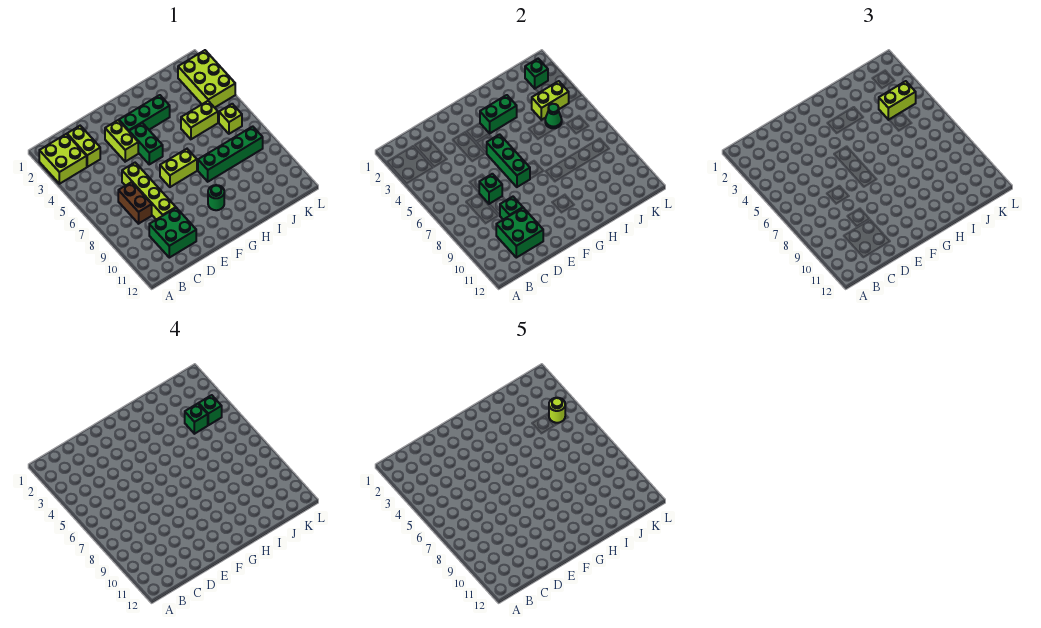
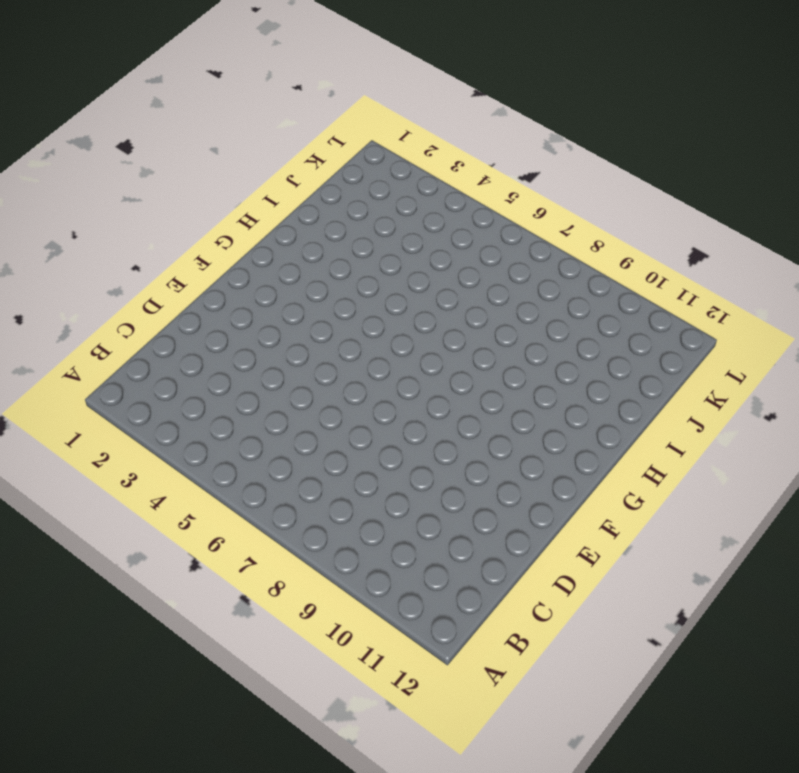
none -> lime brick A2:B3 level 1
none -> lime brick C2:C3 level 1
none -> brown brick C7:C8 level 1

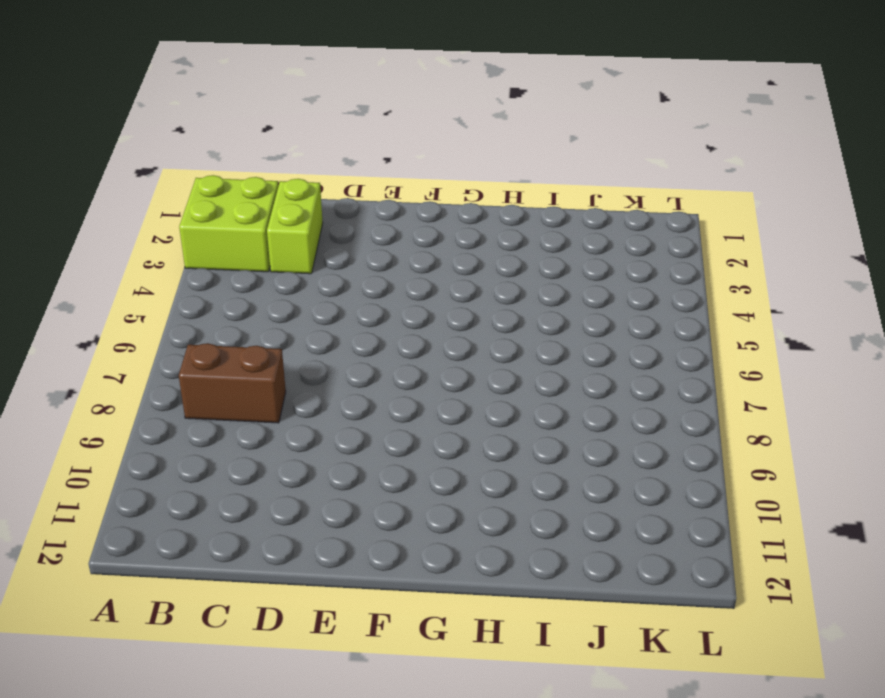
brown brick B8:C8 level 1 -> brown brick C7:C8 level 1
none -> green brick C10:D11 level 1
none -> lime brick D6:D9 level 1
none -> lime brick E3:E4 level 1

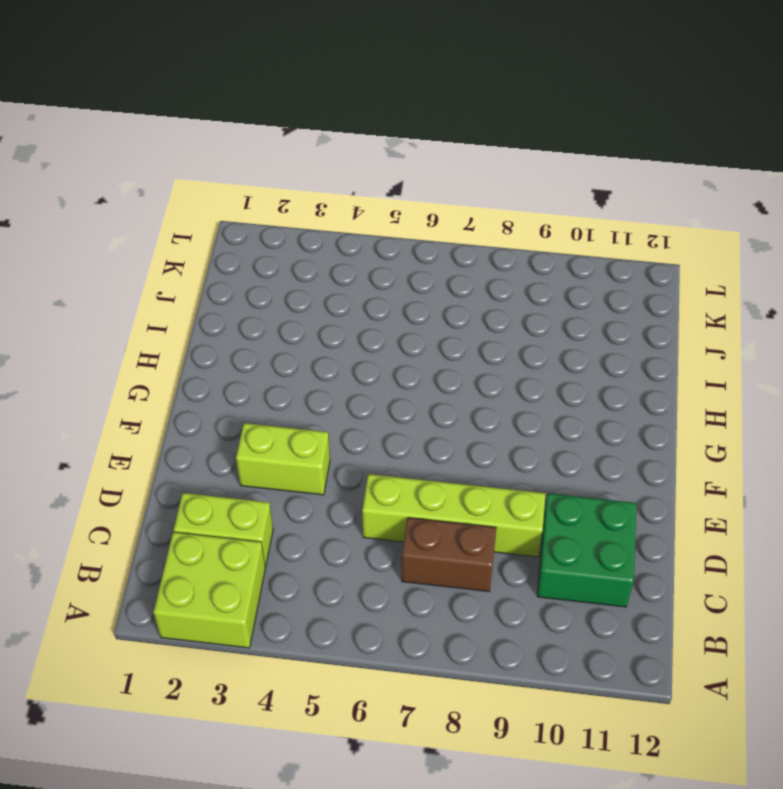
none -> green brick F3:H3 level 1
none -> green brick F4:F5 level 1
none -> lime brick F7:G7 level 1

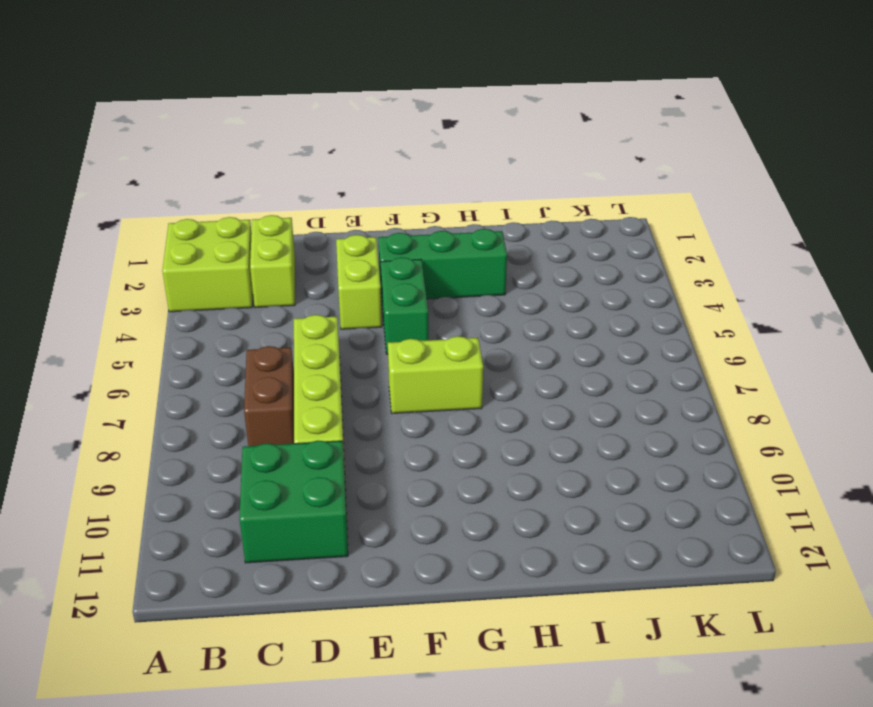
none -> green round brick G10 level 1
none -> green brick H8:K8 level 1
none -> lime brick I5:J5 level 1

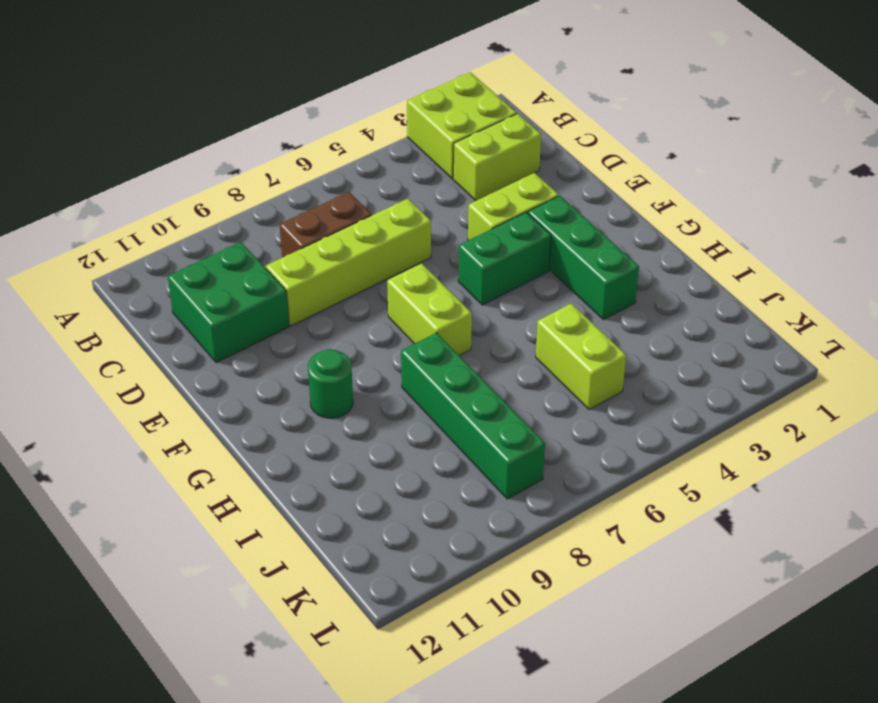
none -> lime brick K2:L4 level 1
none -> lime brick K6 level 1
none -> green brick C10:D11 level 2

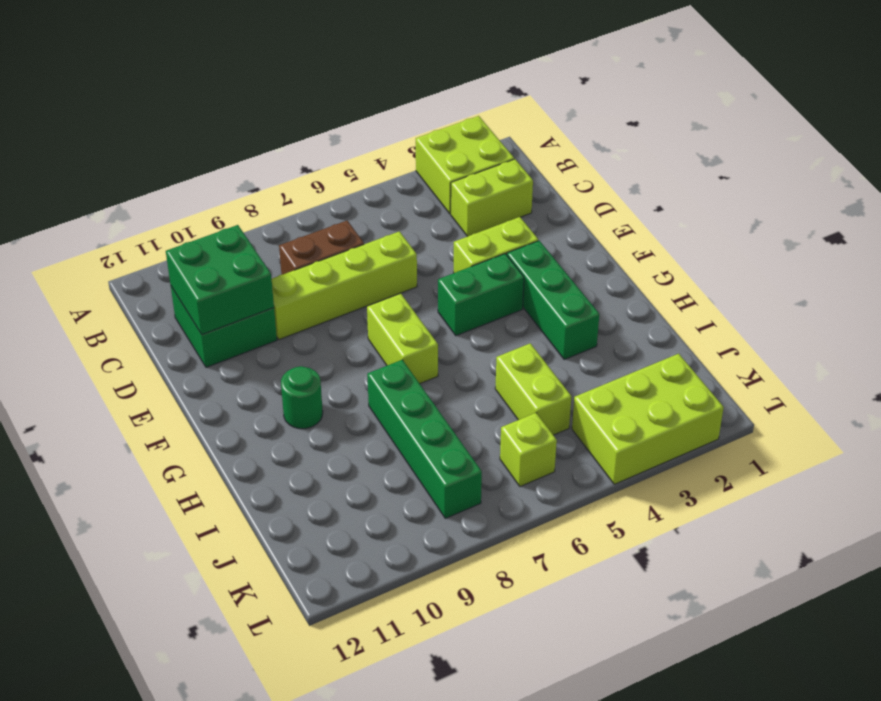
none -> green brick D7 level 2
none -> green brick D9 level 2
none -> green brick F5:F7 level 2

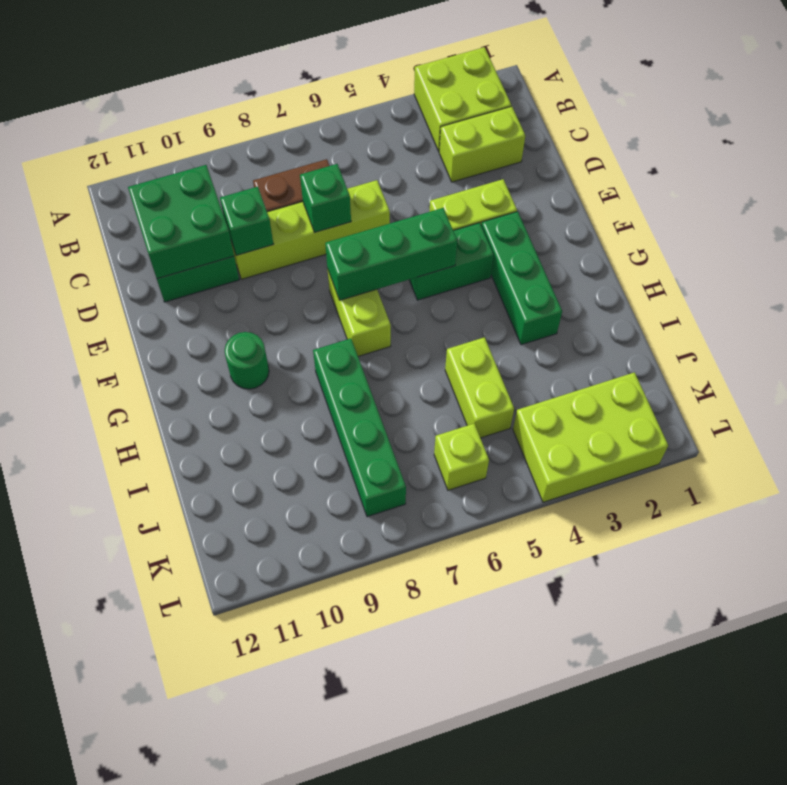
none -> green brick G3:H3 level 2
none -> lime brick J4:K4 level 2
none -> green cone J5 level 2

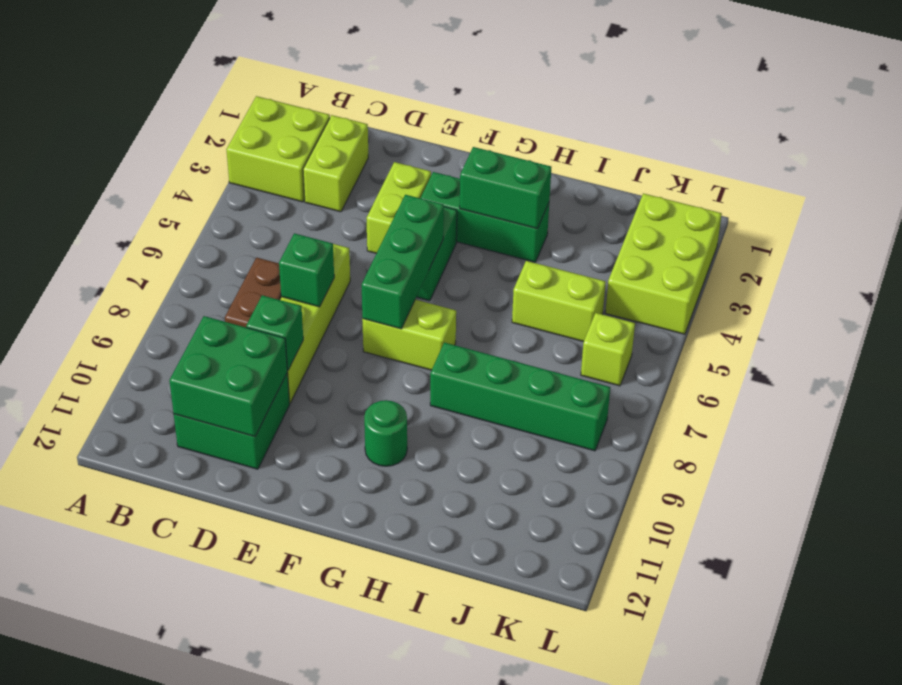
none -> lime brick J4:K4 level 2
none -> green cone J5 level 2
none -> green brick K2 level 2

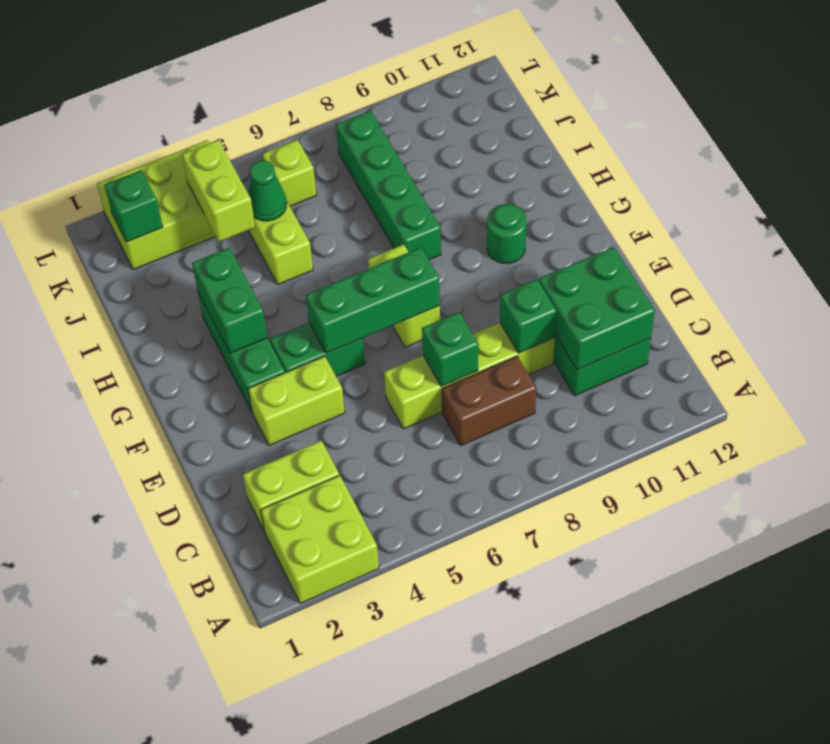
none -> lime brick J4:K4 level 3
none -> green brick J4 level 4
none -> green brick K4 level 4

